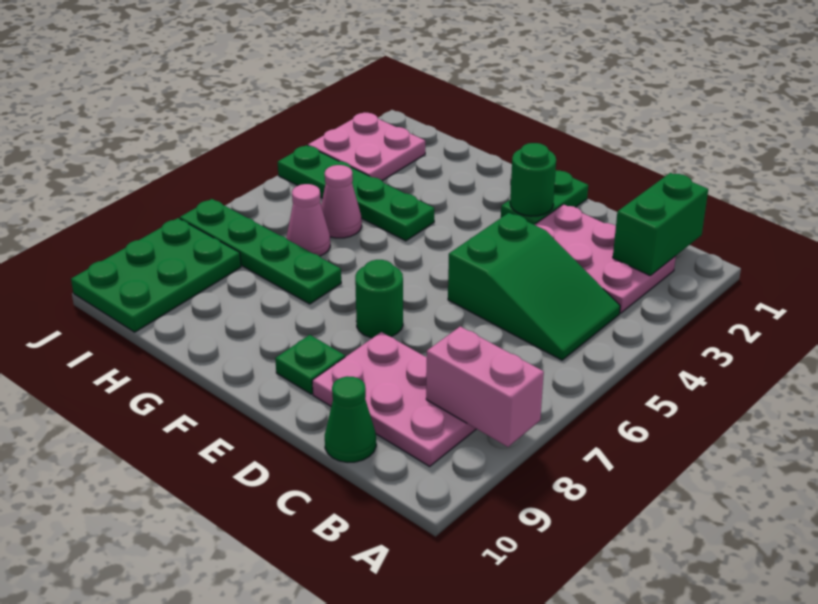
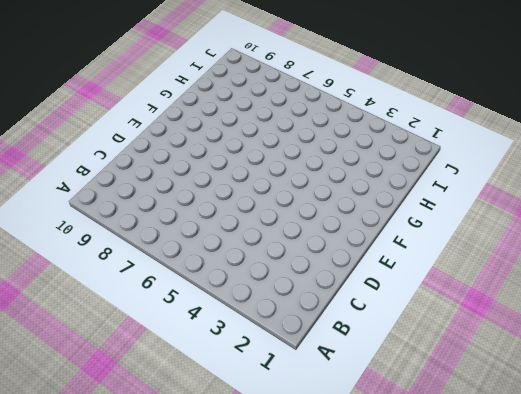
none -> pink plate B2:D3 level 1
none -> green slope B4:D5 level 1 top D
none -> pink plate B8:D9 level 1

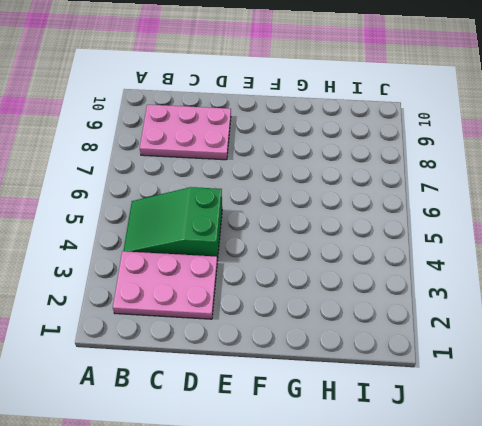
none -> green cone C10 level 1
none -> green plate E1:E2 level 1
none -> green round brick E7 level 1

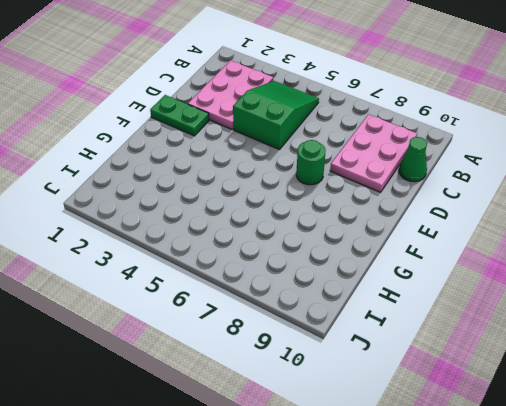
none -> green plate E9 level 1
none -> green plate G4:J4 level 1
none -> green plate G7:J7 level 1

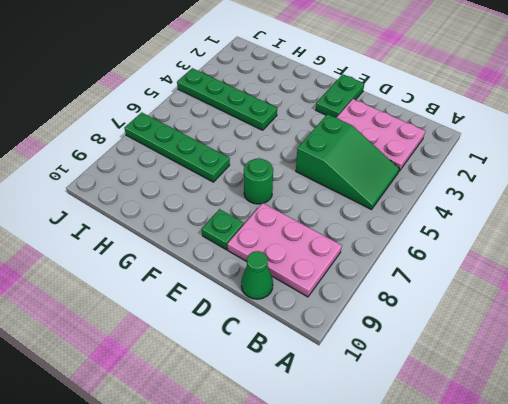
none -> pink cone H5 level 1
none -> pink cone H6 level 1
none -> pink plate I2:J3 level 1

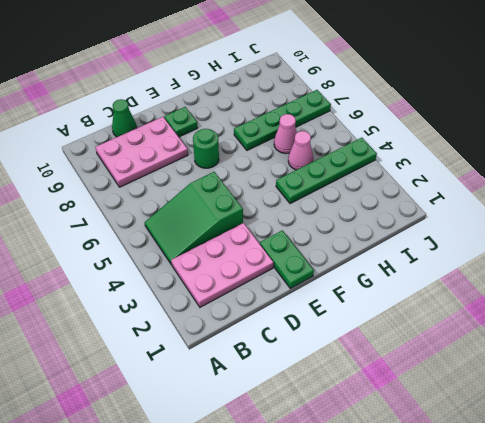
none -> pink plate I2:J3 level 1
none -> green plate I8:J10 level 1
none -> pink brick A8:B8 level 2

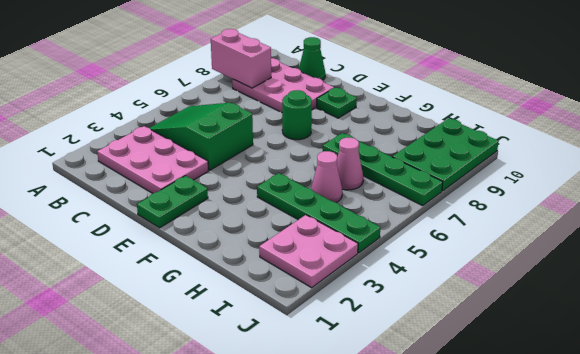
none -> green brick B1:B2 level 2
none -> green round brick E2 level 2

